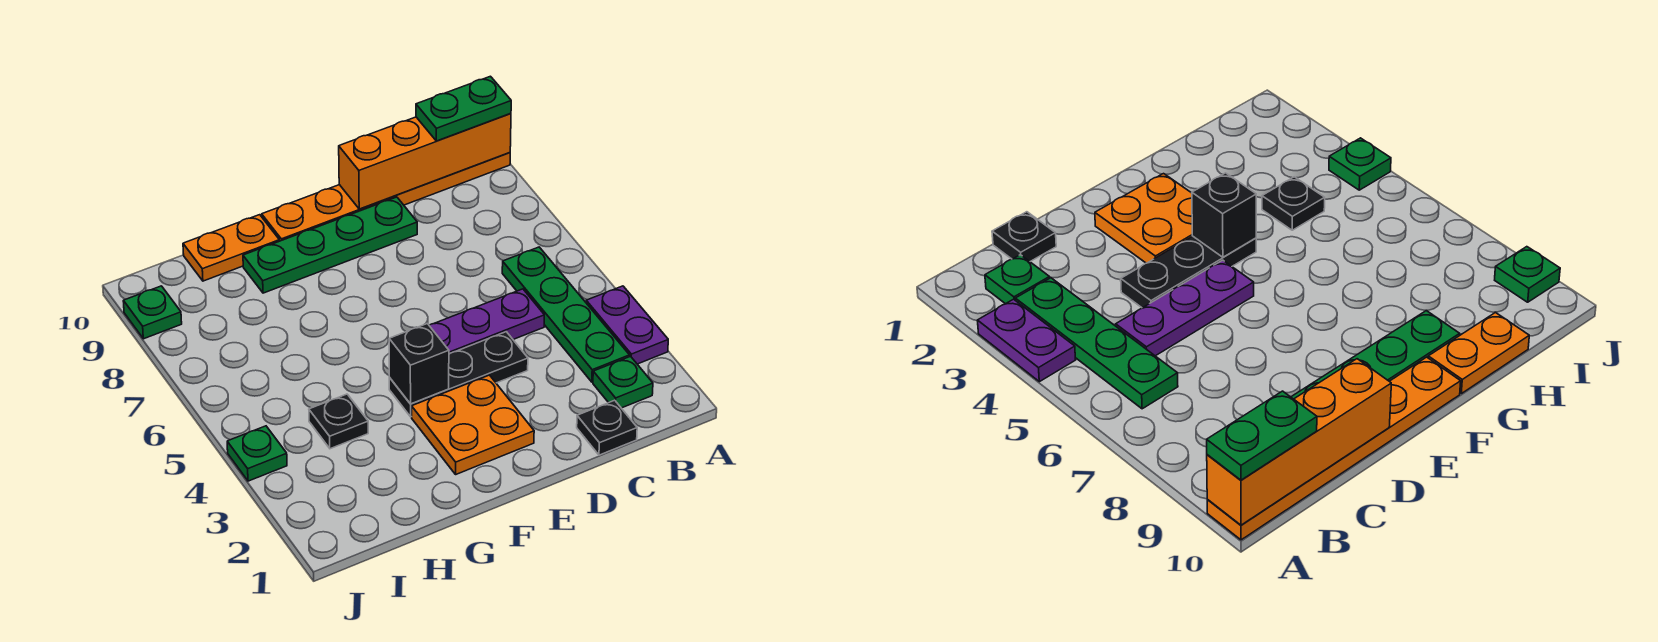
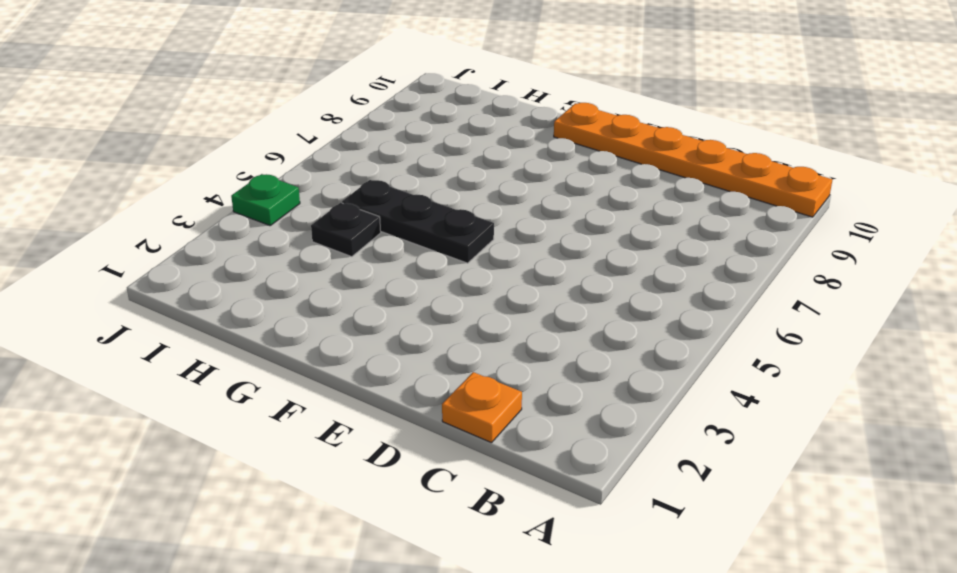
orange plate C1 level 1 -> black plate C1 level 1
black plate F5:H5 level 1 -> black plate D4:F4 level 1
none -> purple plate A3:A4 level 1
none -> green plate B2 level 1
none -> green plate B3:B6 level 1

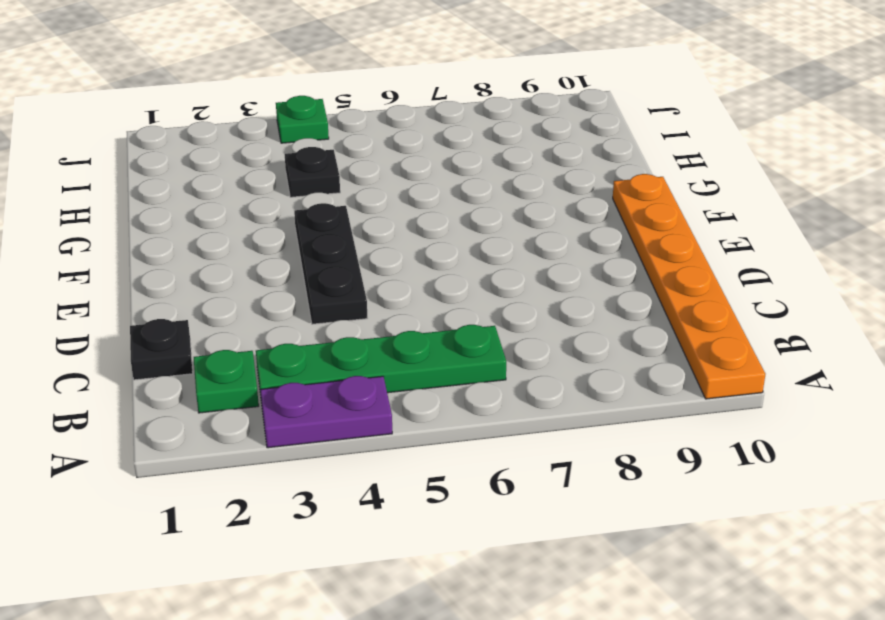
none -> purple plate C5:E5 level 1
none -> green plate D9:G9 level 1
none -> orange plate E2:F3 level 1

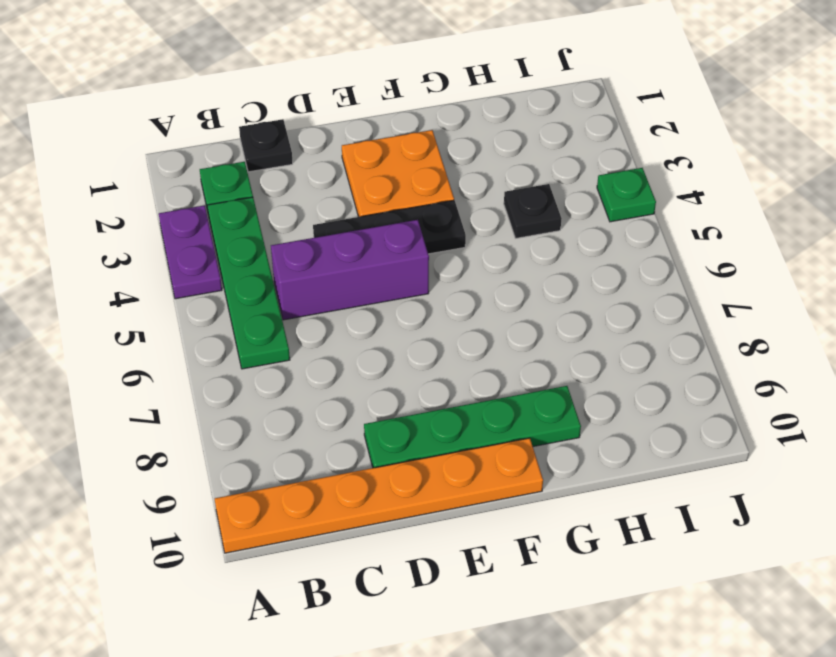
purple brick C5:E5 level 1 -> purple plate C5:E5 level 1
none -> orange plate G10:H10 level 1
none -> green plate J9 level 1
none -> orange brick A10:D10 level 2

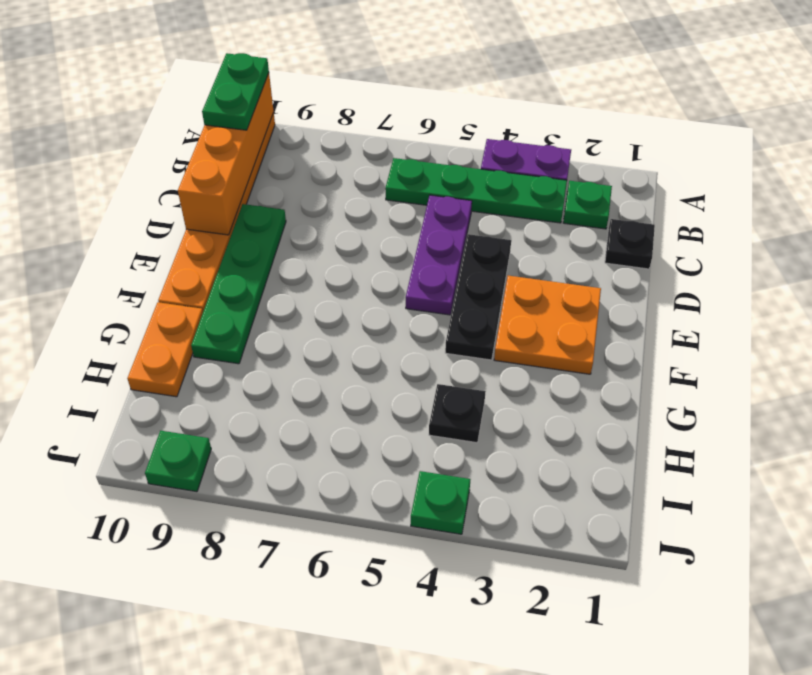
none -> black brick F4 level 2

